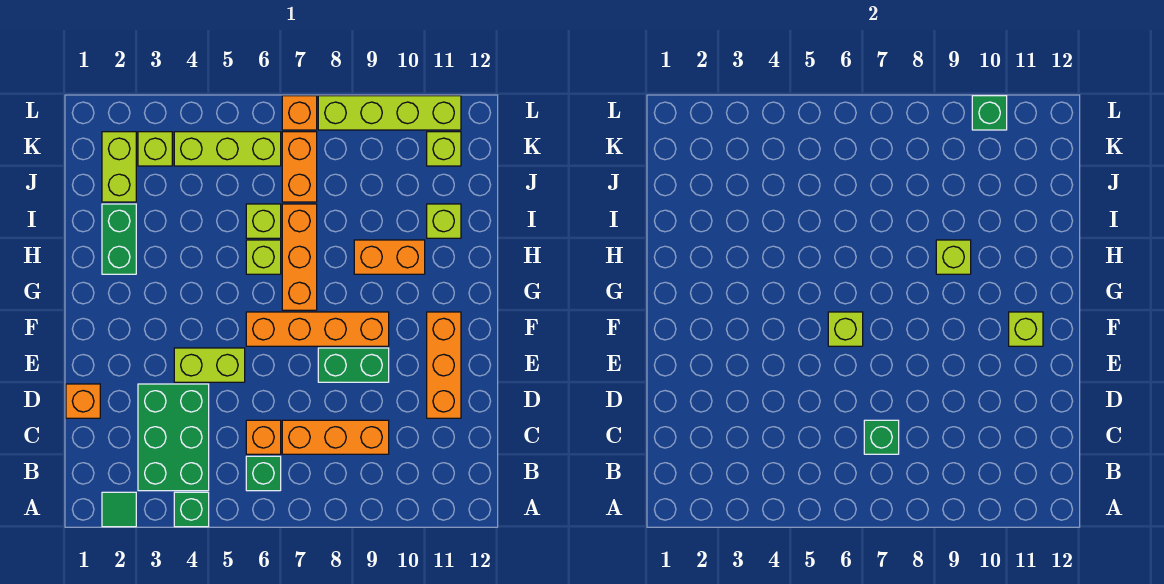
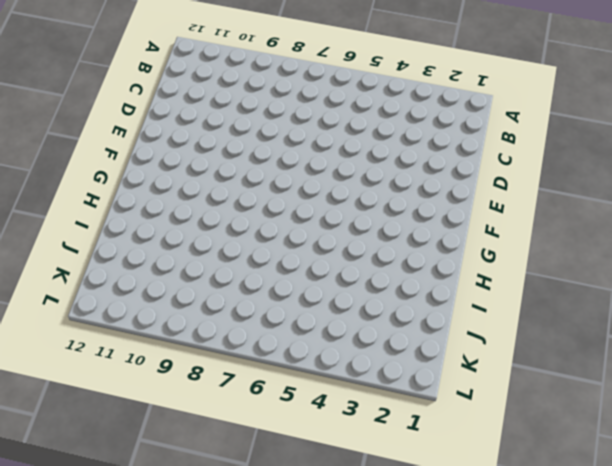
none -> green tile A2 level 1
none -> green brick A4 level 1
none -> green brick B3:D4 level 1

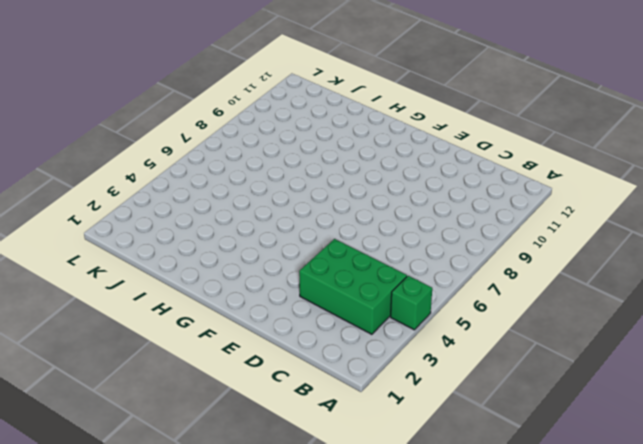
none -> green tile A2 level 1
none -> green brick B6 level 1
none -> orange brick C6 level 1

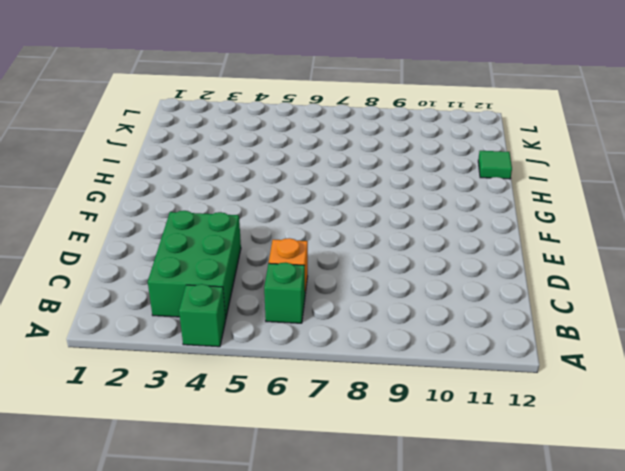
green tile I12 level 1 -> green tile A2 level 1
none -> orange brick C7:C9 level 1
none -> orange brick D1 level 1
none -> orange brick D11:F11 level 1

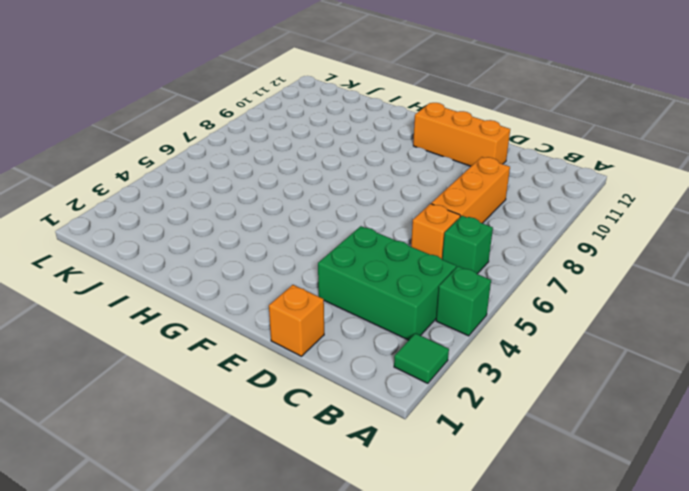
none -> lime brick E4:E5 level 1
none -> green brick E8:E9 level 1
none -> orange brick F6:F9 level 1

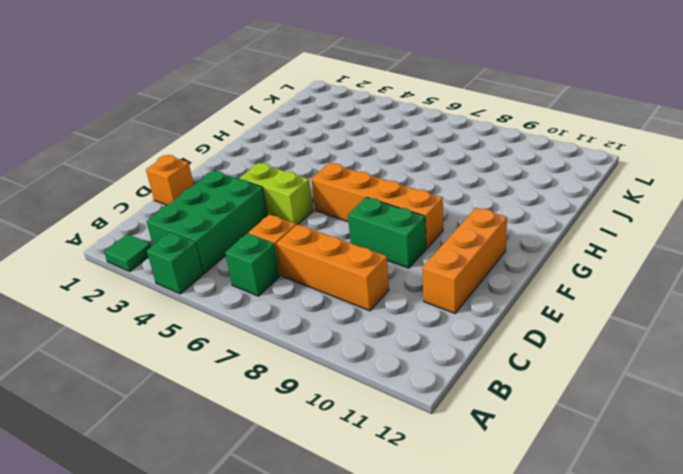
none -> orange brick G7:I7 level 1
none -> green brick H2:I2 level 1
none -> lime brick H6 level 1

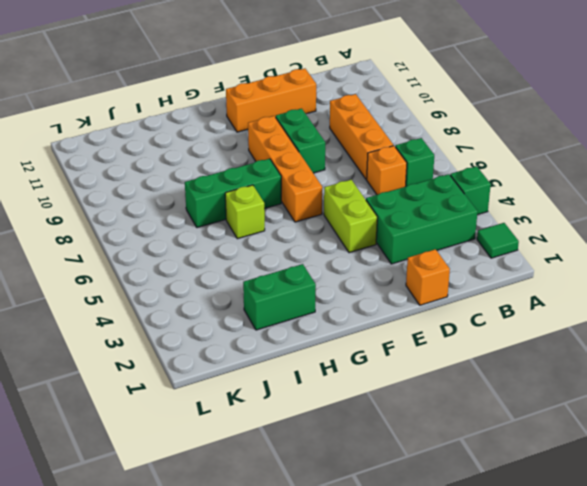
green brick G7:I7 level 1 -> orange brick G7:I7 level 1
none -> orange brick H9:H10 level 1
none -> lime brick I6 level 1
none -> lime brick I11 level 1

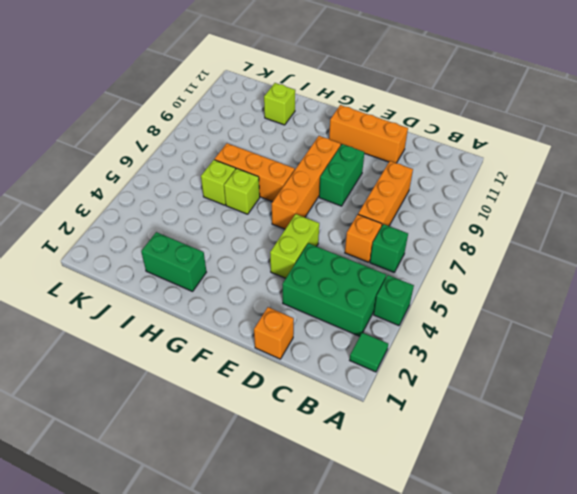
none -> orange brick H9:H10 level 1
none -> lime brick J2:K2 level 1
none -> orange brick J7:K7 level 1

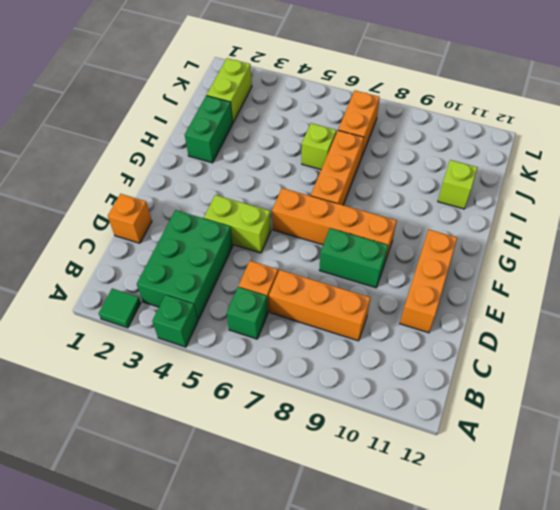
none -> lime brick H6 level 1
none -> orange brick H9:H10 level 1
none -> lime brick K3 level 1

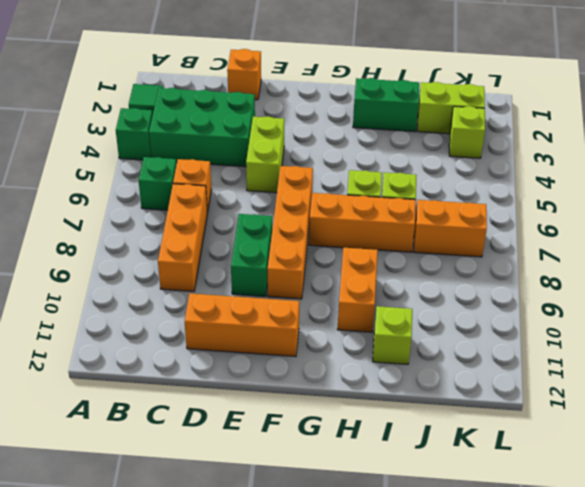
none -> lime brick K4:K6 level 1
none -> lime brick K11 level 1
none -> orange brick L7 level 1

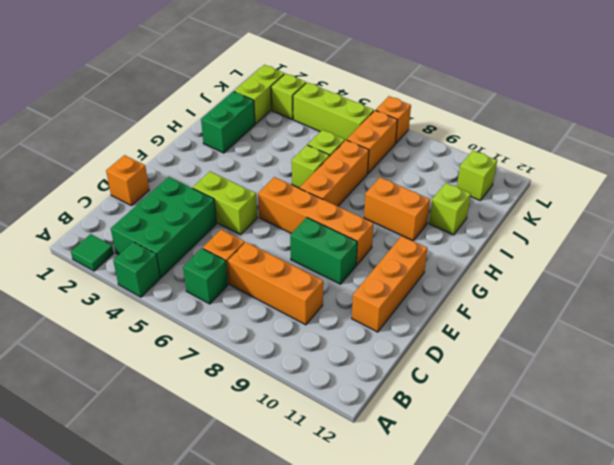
none -> lime brick L8:L11 level 1
none -> green brick C7 level 2
none -> lime brick F6 level 2

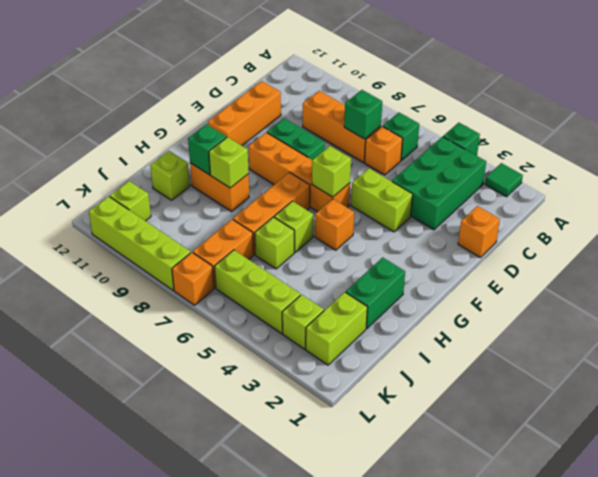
orange brick G5 level 1 -> none
green brick H10 level 2 -> green brick L10 level 2
none -> lime brick F11 level 2

